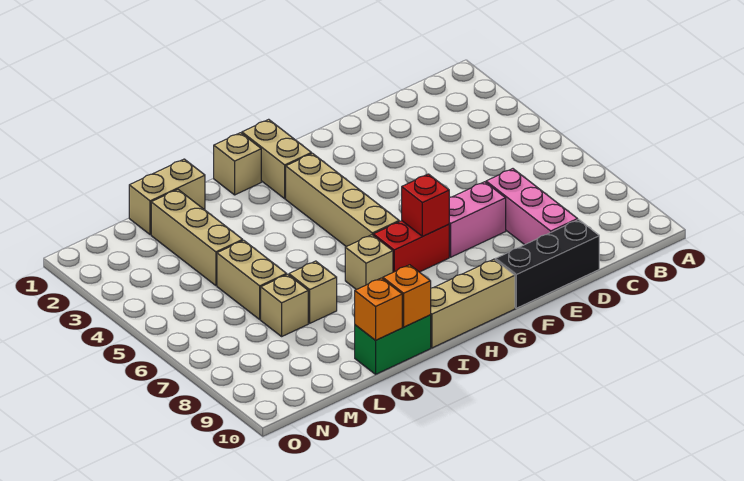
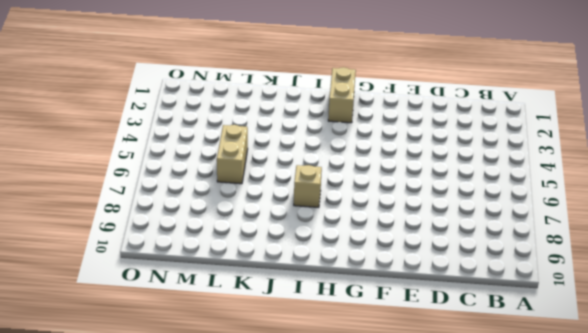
none -> pink brick D7:D9 level 1
none -> black brick D10:F10 level 1
none -> pink brick E7:F7 level 1

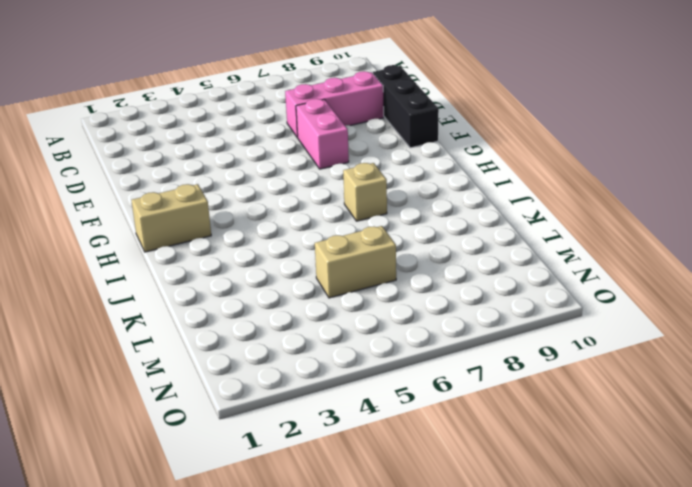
none -> red brick G7:H7 level 1
none -> tan brick G10:I10 level 1
none -> tan brick H3:H6 level 1

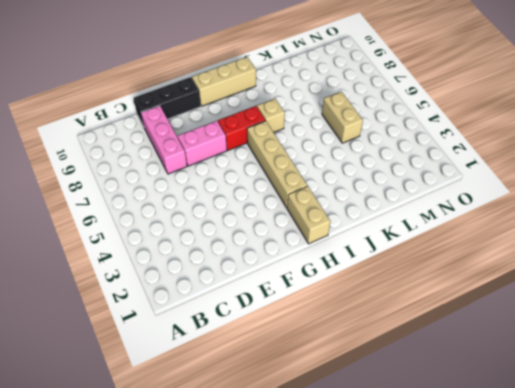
none -> tan brick I1 level 1
none -> green brick J10:K10 level 1
none -> tan brick K1:L1 level 1

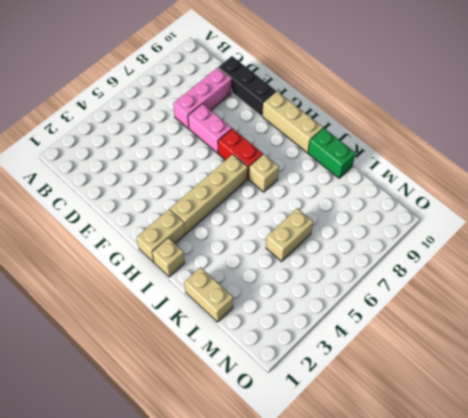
none -> tan brick K7 level 1
none -> tan brick L2:L4 level 1
none -> tan brick L7 level 1

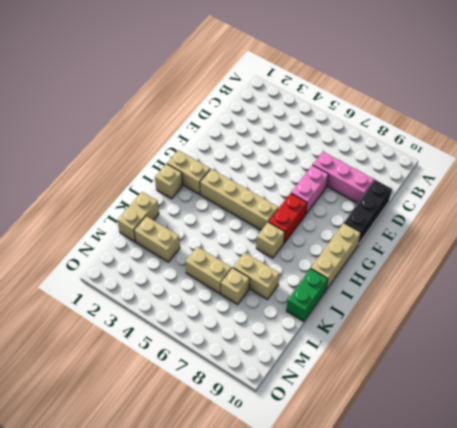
tan brick K7:K8 level 1 -> tan brick K7 level 1
tan brick L2:L3 level 1 -> tan brick L2:L4 level 1
none -> red brick G7 level 2
none -> orange brick J10 level 2
none -> orange brick K10 level 2

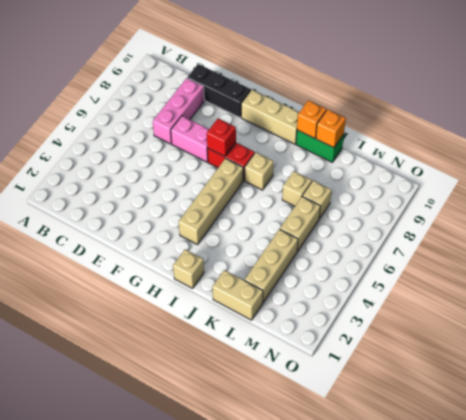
none -> tan brick H1:H2 level 1

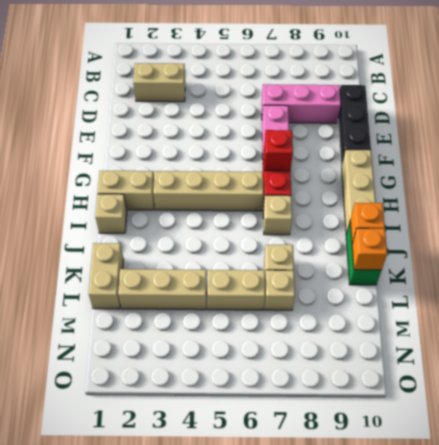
tan brick C2:C3 level 1 -> none

